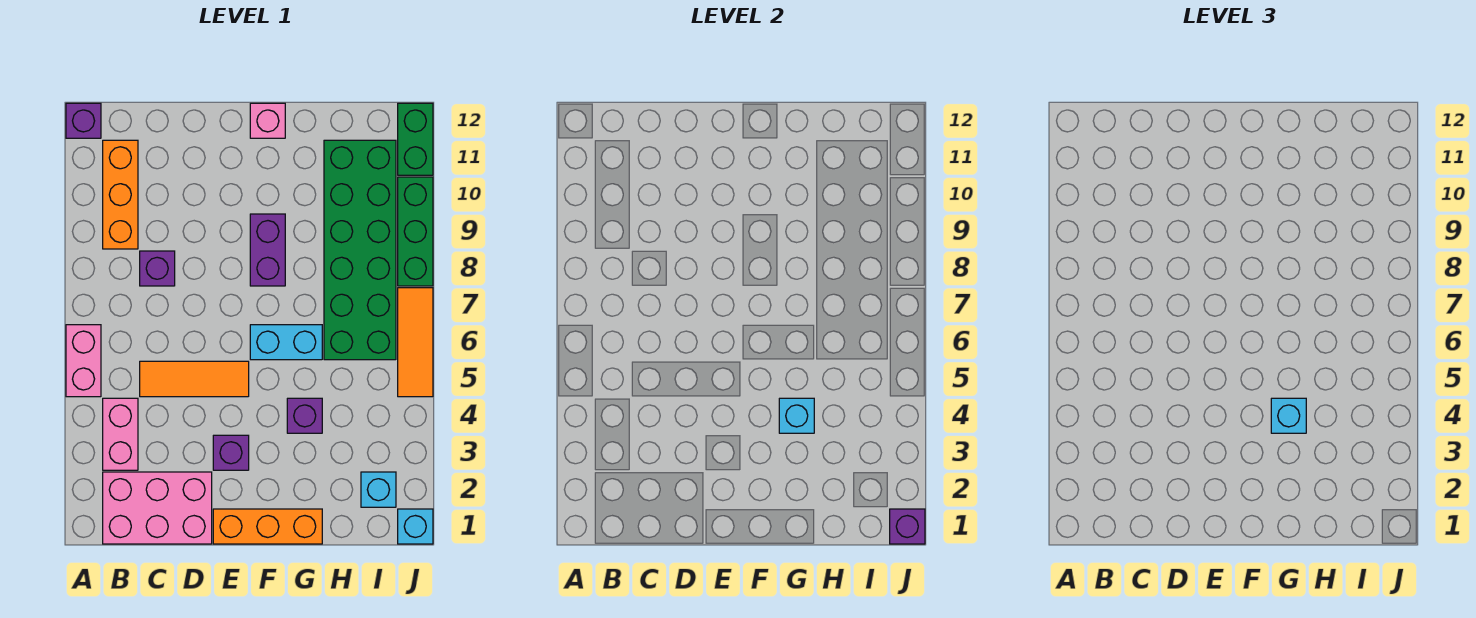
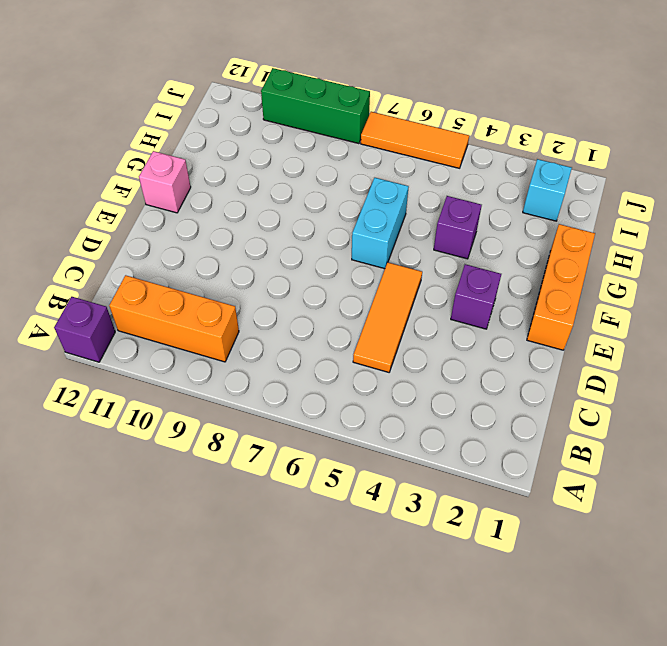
none -> pink brick A5:A6 level 1
none -> pink brick B1:D2 level 1
none -> pink brick B3:B4 level 1

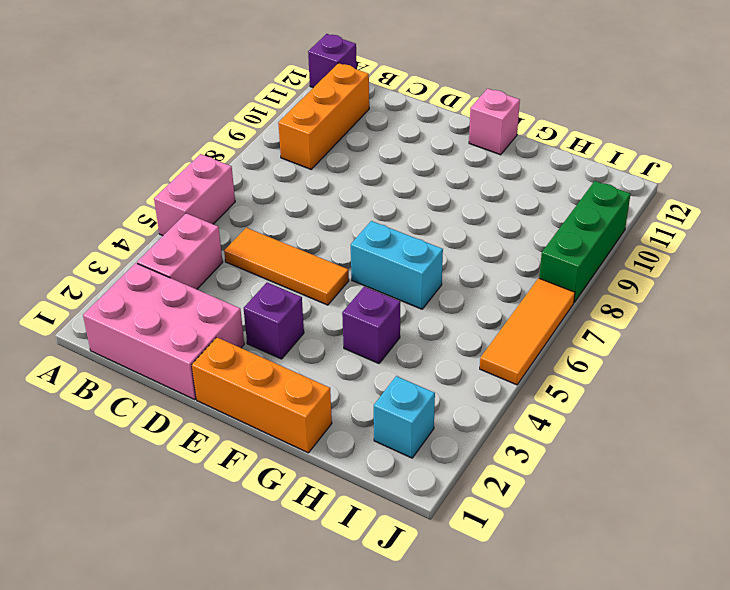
none -> purple brick C8 level 1
none -> purple brick F8:F9 level 1
none -> green brick H6:I11 level 1

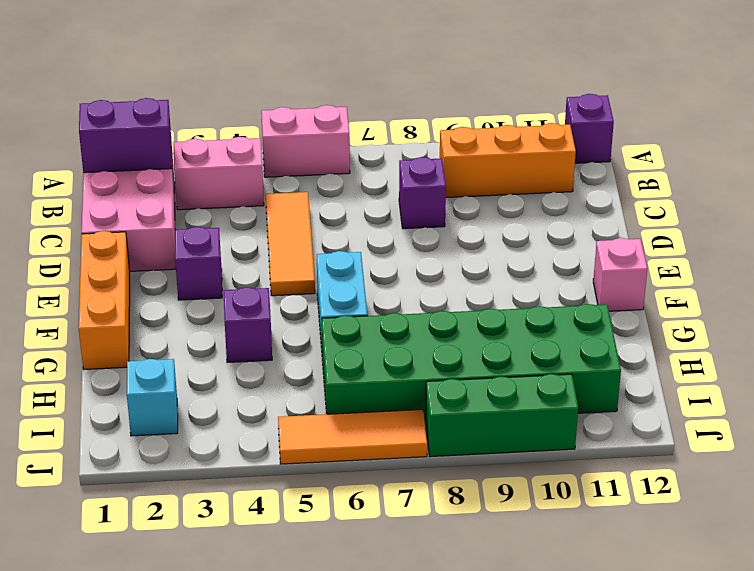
purple brick B1:B2 level 2 -> purple brick F8:F9 level 1
none -> cyan brick J1 level 1
none -> green brick J11:J12 level 1
none -> cyan brick G4 level 2

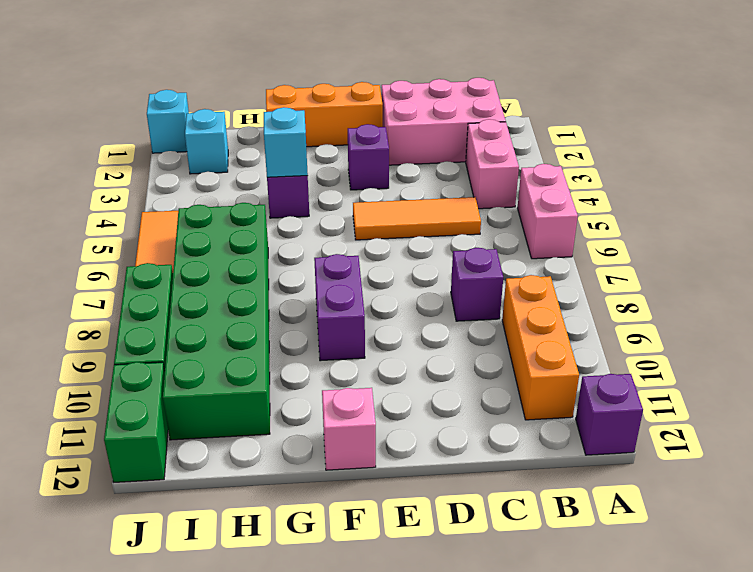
none -> cyan brick F6:G6 level 1
none -> purple brick J1 level 2
none -> cyan brick G4 level 3

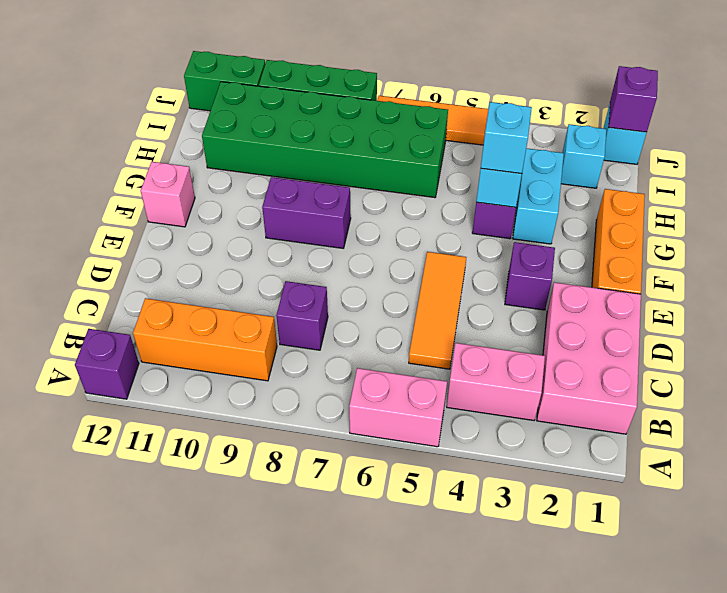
cyan brick G3:H3 level 1 -> cyan brick F6:G6 level 1

